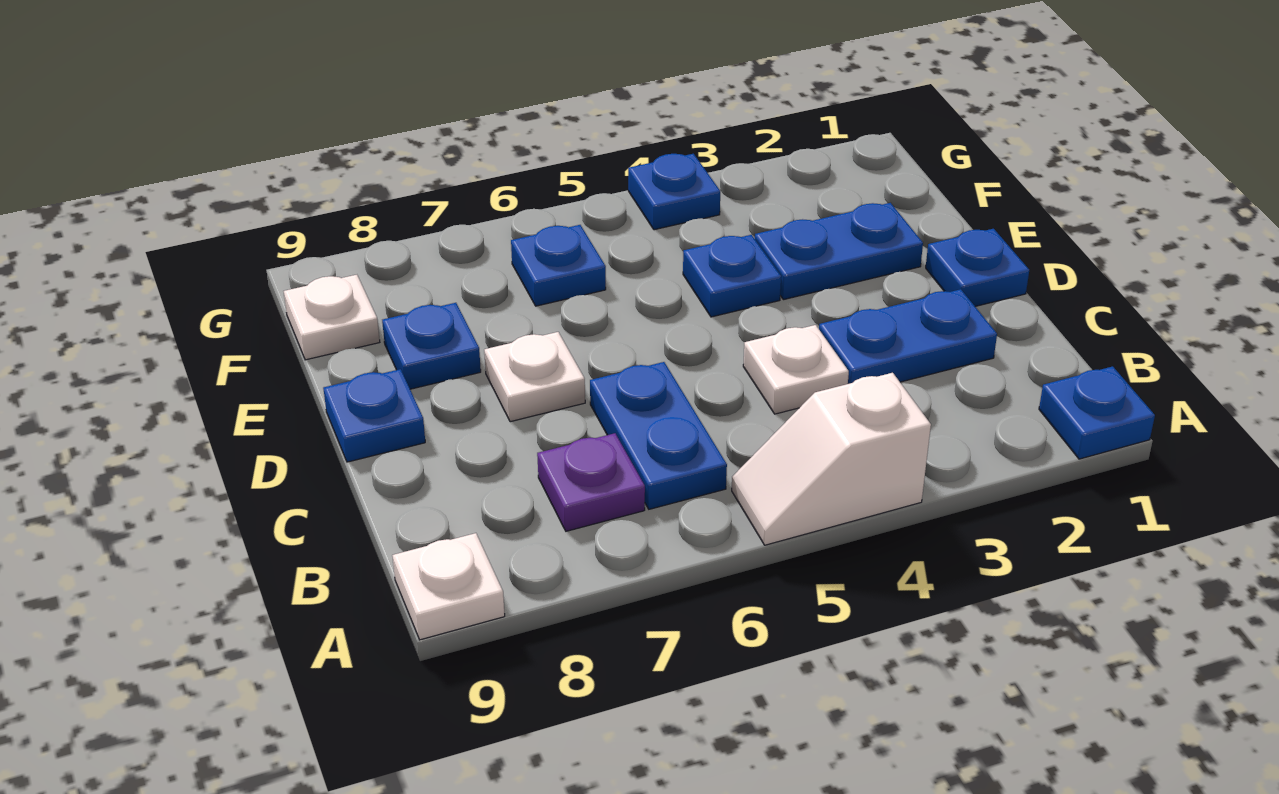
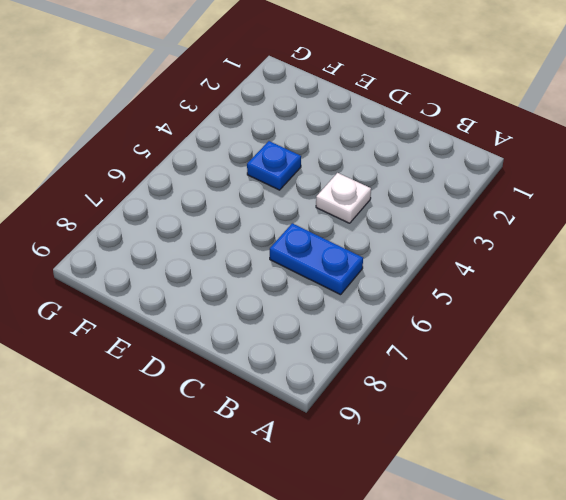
none -> blue plate A1 level 1
none -> white slope A4:A5 level 1 top 4
none -> white plate A9 level 1

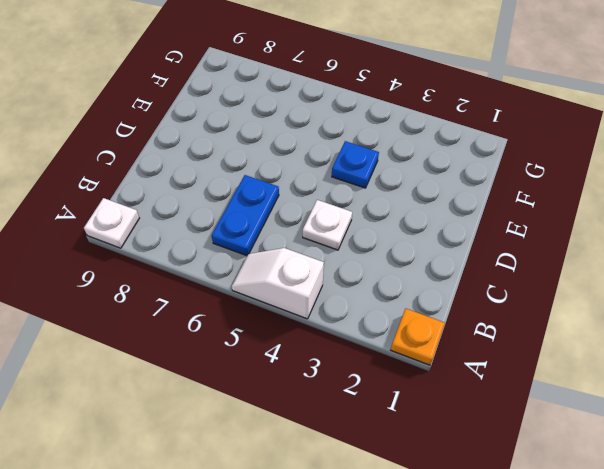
orange plate A1 level 1 -> blue plate A1 level 1
none -> purple plate B7 level 1
none -> blue plate C2:C3 level 1
none -> blue plate D1 level 1

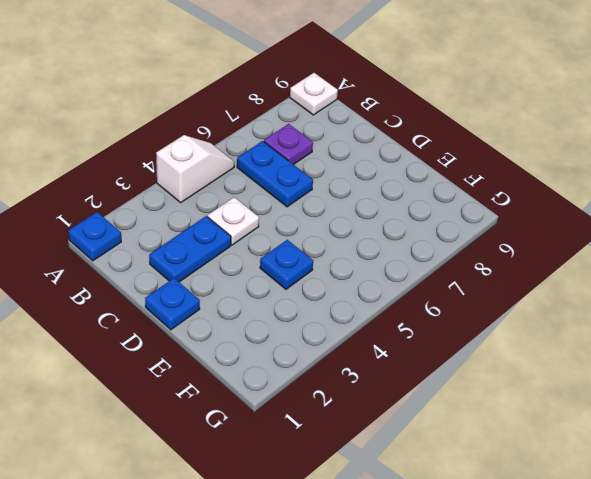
none -> white plate D7 level 1
none -> blue plate D9 level 1
none -> blue plate E2:E3 level 1

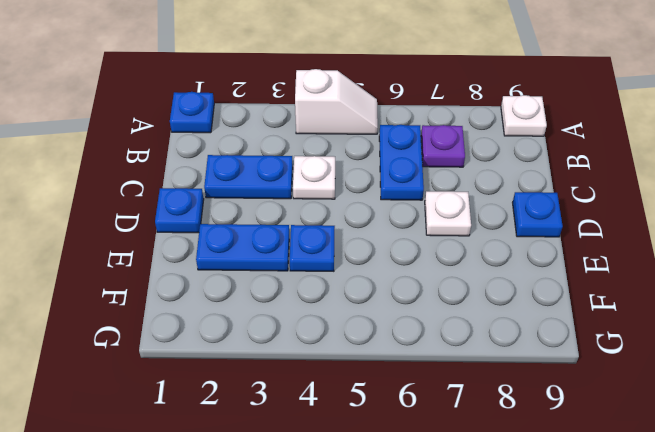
none -> blue plate E8 level 1
none -> blue plate F6 level 1
none -> white plate F9 level 1

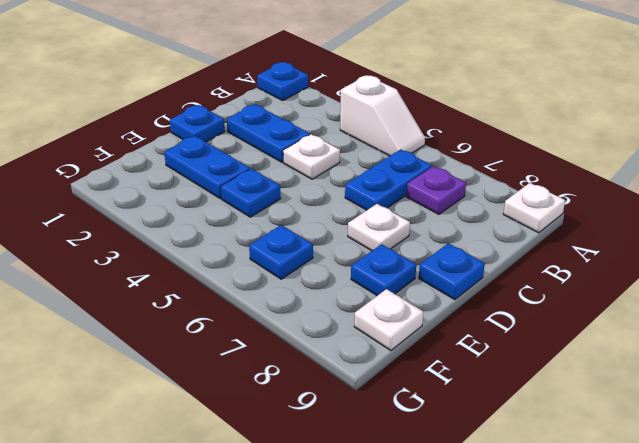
none -> blue plate G4 level 1

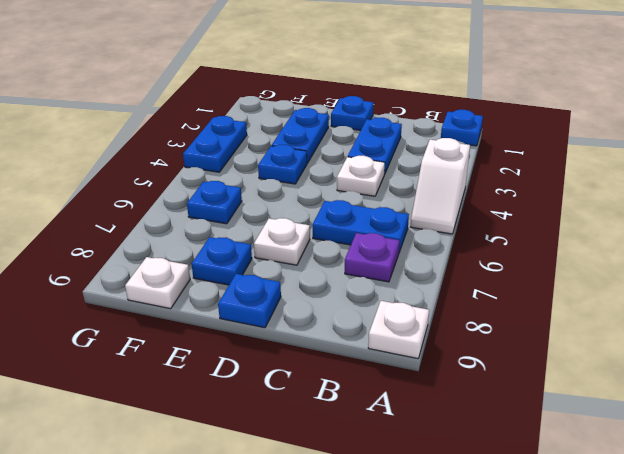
blue plate G3:G4 level 1 -> blue plate G4 level 1

